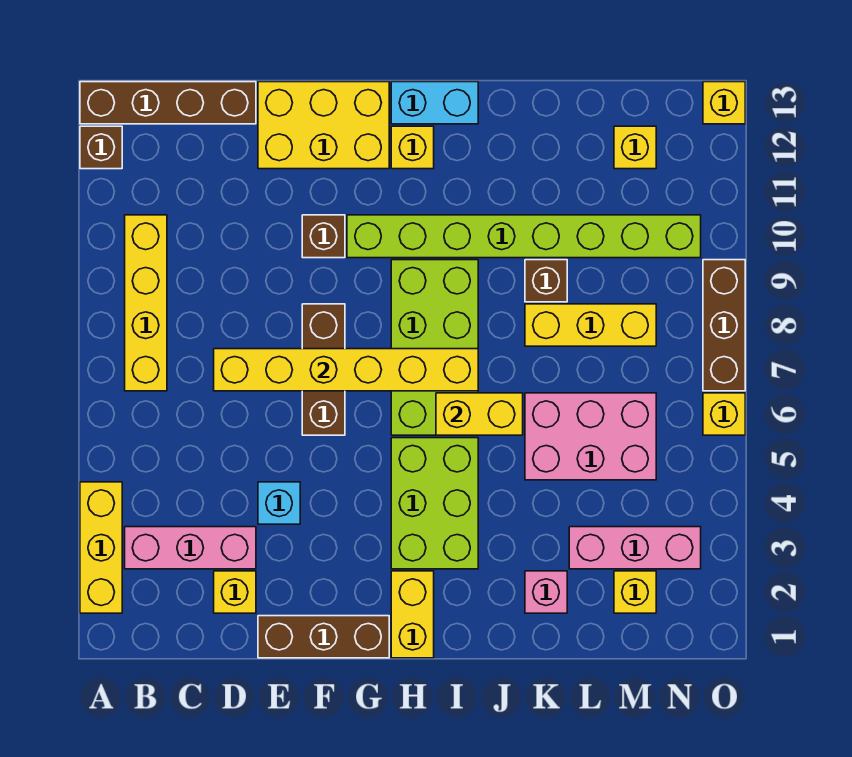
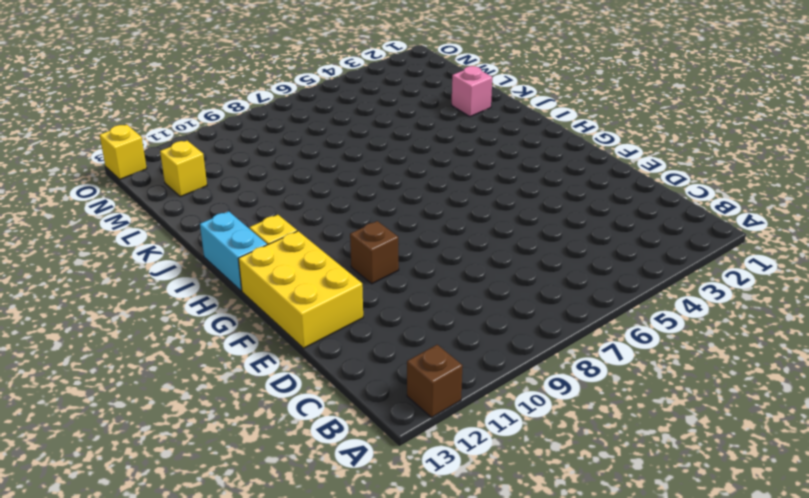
none -> yellow brick A2:A4 level 1
none -> brown brick A13:D13 level 1
none -> pink brick B3:D3 level 1

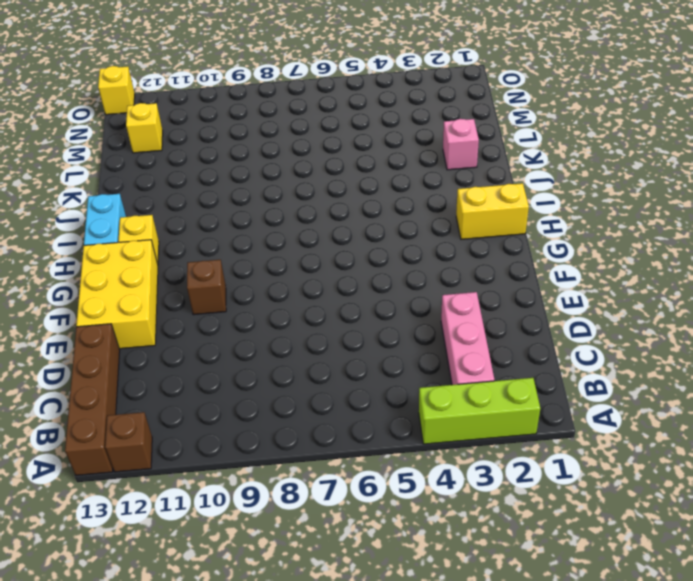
lime brick A2:A4 level 1 -> yellow brick A2:A4 level 1
none -> yellow brick B7:B10 level 1
none -> yellow brick D2 level 1
none -> brown brick E1:G1 level 1

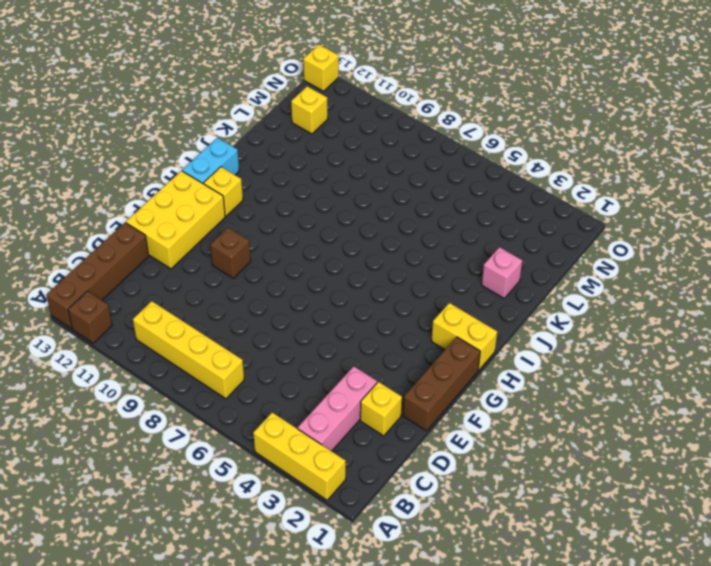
none -> cyan brick E4 level 1
none -> brown brick F6:F8 level 1
none -> lime brick G10:N10 level 1

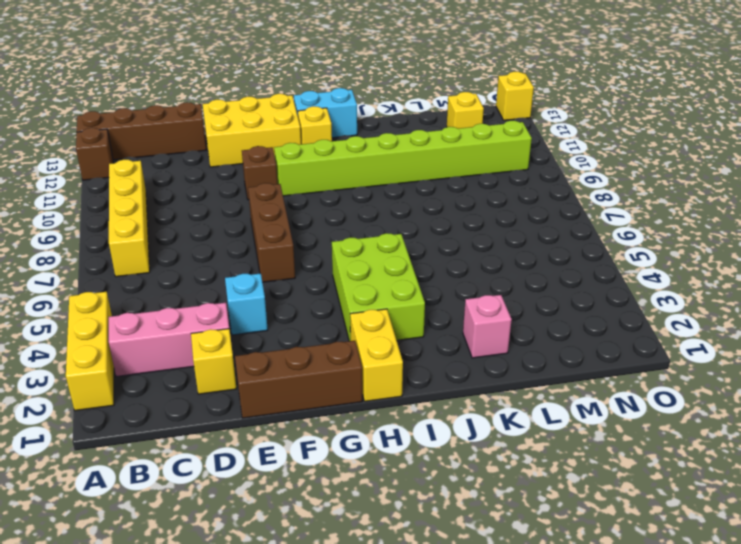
none -> lime brick H6:I9 level 1
none -> pink brick K5:M6 level 1
none -> yellow brick K8:M8 level 1

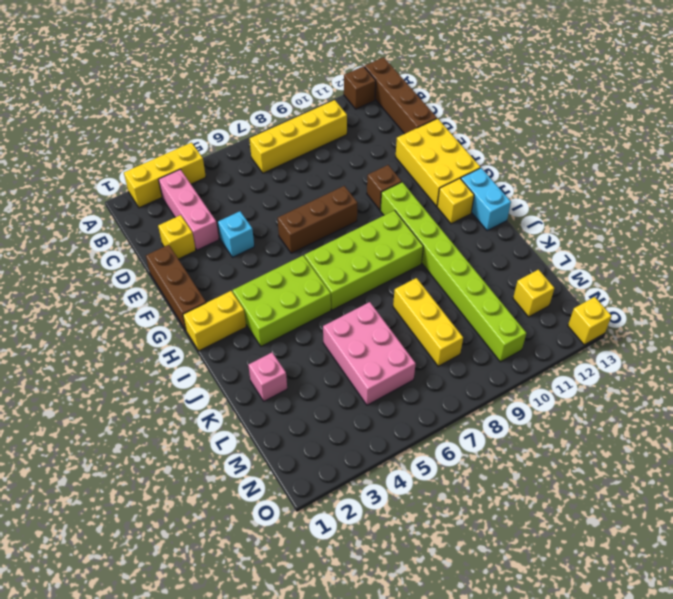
none -> brown brick K9 level 1
none -> pink brick L3:N3 level 1
none -> yellow brick M2 level 1

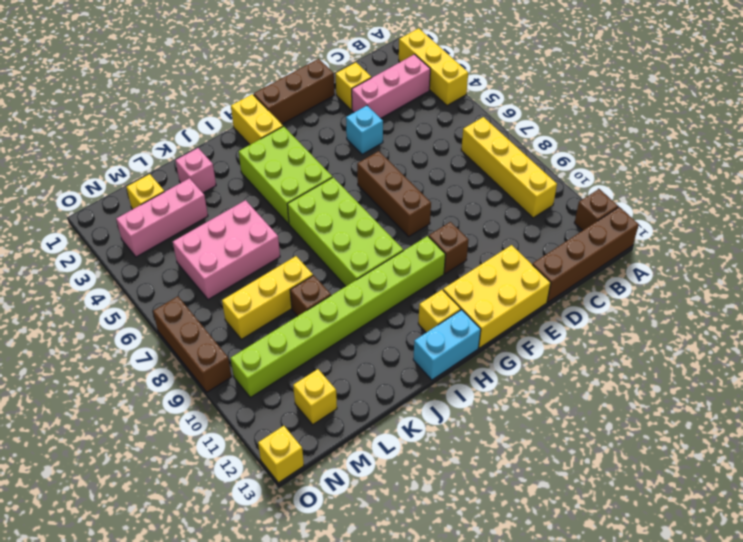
none -> yellow brick O6 level 1
none -> yellow brick D7:I7 level 2
none -> yellow brick I6:J6 level 2

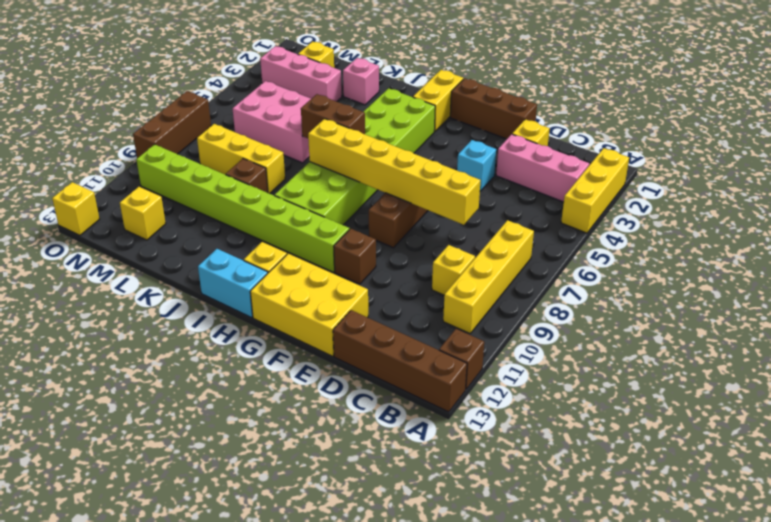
yellow brick C9 level 1 -> yellow brick O6 level 1
brown brick I6:J6 level 2 -> yellow brick I6:J6 level 2

